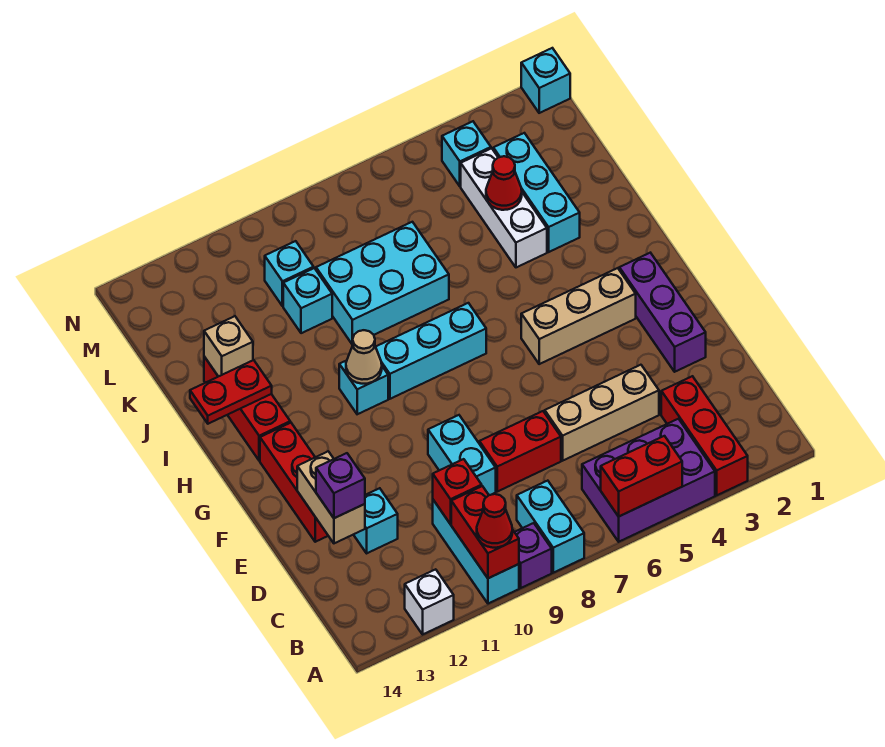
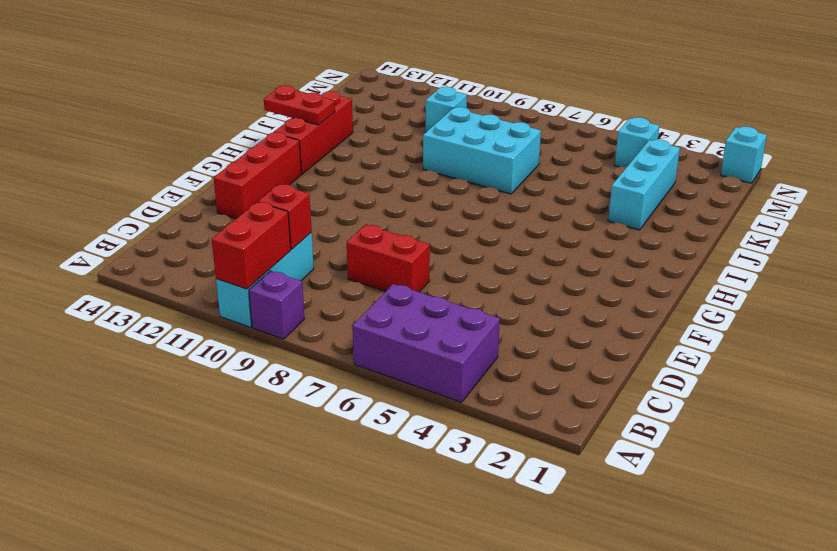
none -> red brick A3:C3 level 1
none -> cyan brick A8:B8 level 1
none -> white brick A12 level 1
none -> tan brick D4:D6 level 1

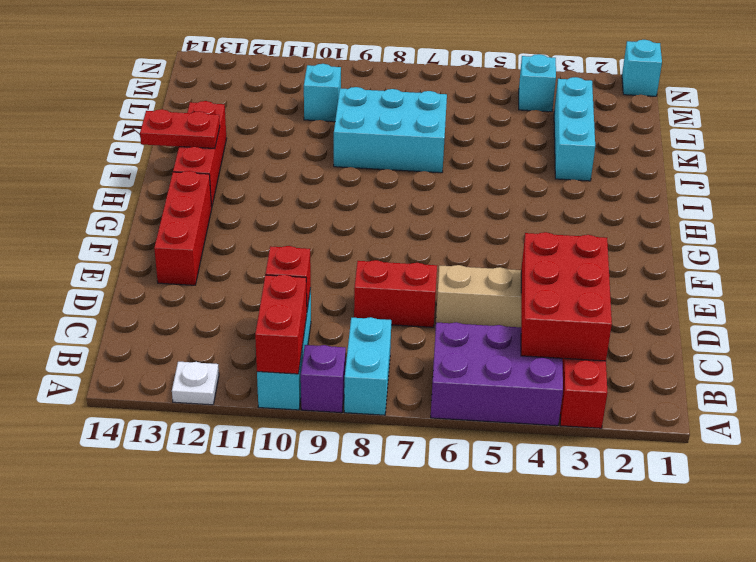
white plate A12 level 1 -> white brick A12 level 1
red brick B3:D4 level 2 -> none
none -> cyan brick D9:E9 level 1
none -> cyan brick D12 level 1
none -> purple brick E2:G2 level 1
none -> tan brick G3:G5 level 1

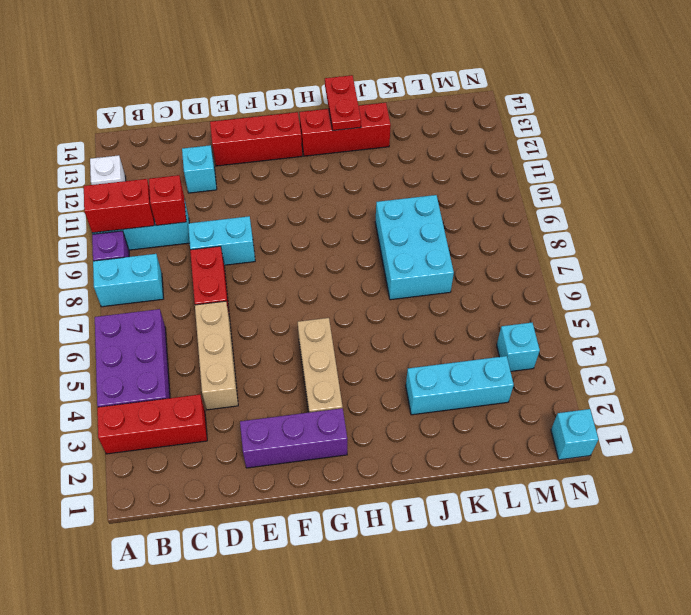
none -> cyan brick H7:H9 level 1
none -> cyan brick H10 level 1
none -> white brick J4:L4 level 1
none -> cyan brick K10 level 1

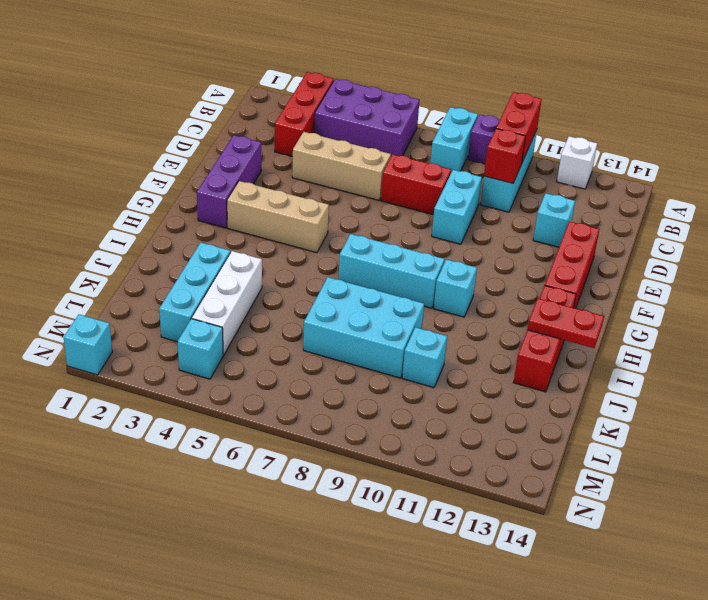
none -> cyan brick L10 level 1
none -> red brick A5:A6 level 2
none -> tan brick D13:E13 level 2
none -> tan cone H10 level 2

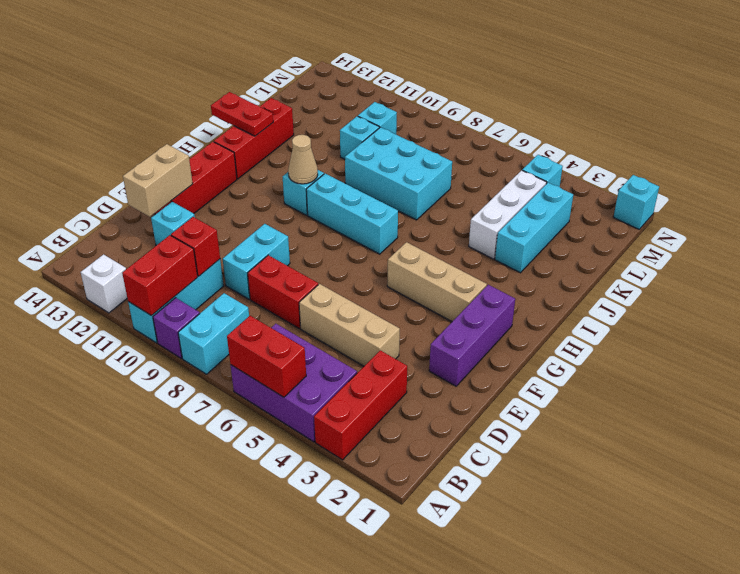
none -> tan brick J13 level 2
none -> red cone K4 level 2
none -> red cone A10 level 3
none -> purple brick D13 level 3

